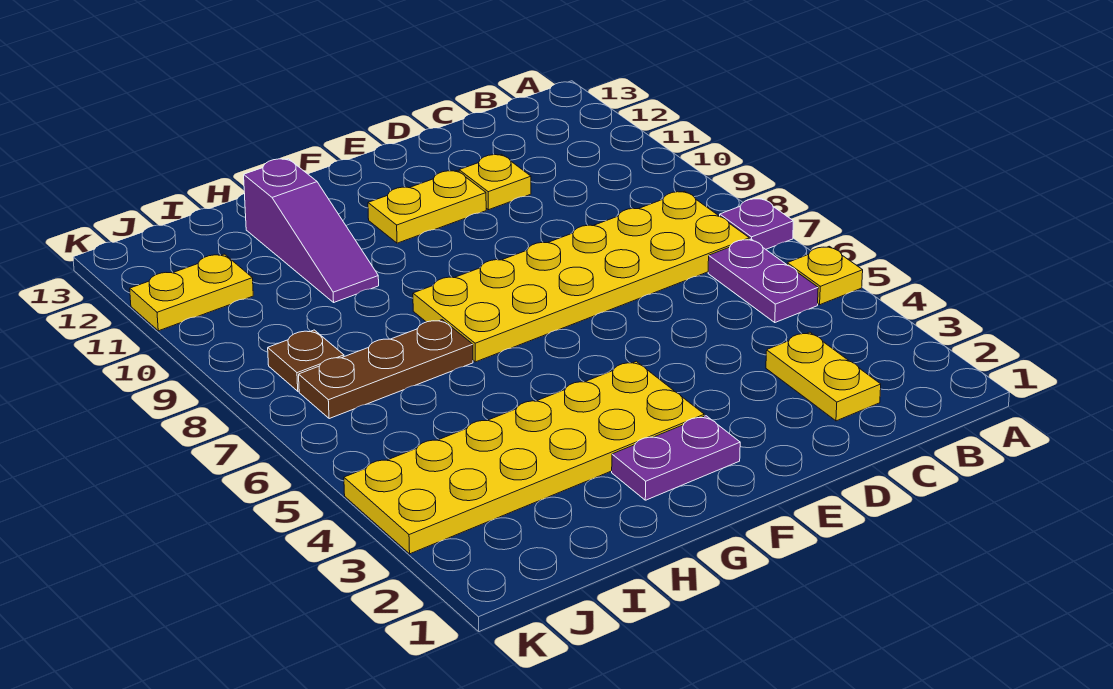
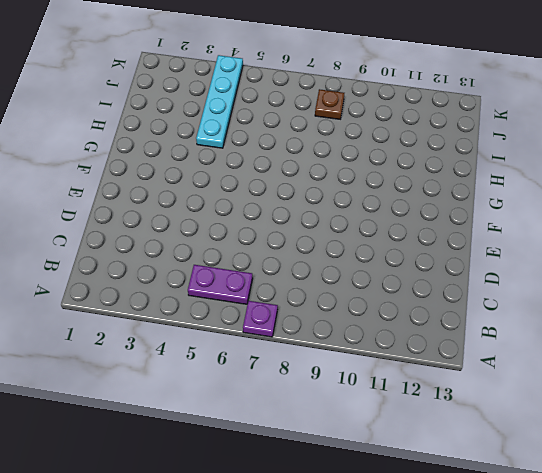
cyan plate H4:K4 level 1 -> yellow plate F3:K4 level 1
none -> yellow plate A5 level 1
none -> yellow plate B7:G8 level 1
none -> yellow plate C2:C3 level 1

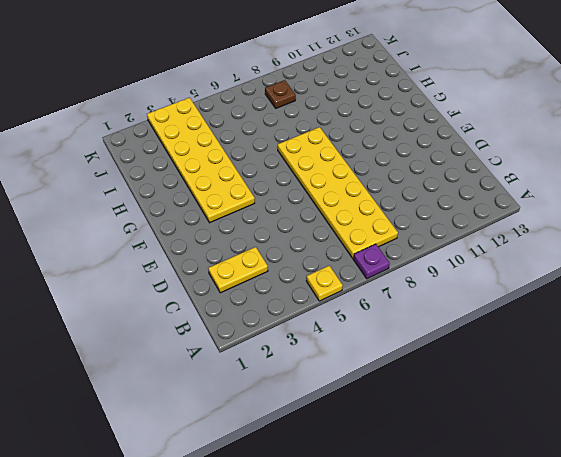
none -> purple plate B5:B6 level 1
none -> yellow plate D11 level 1
none -> yellow plate E11:F11 level 1

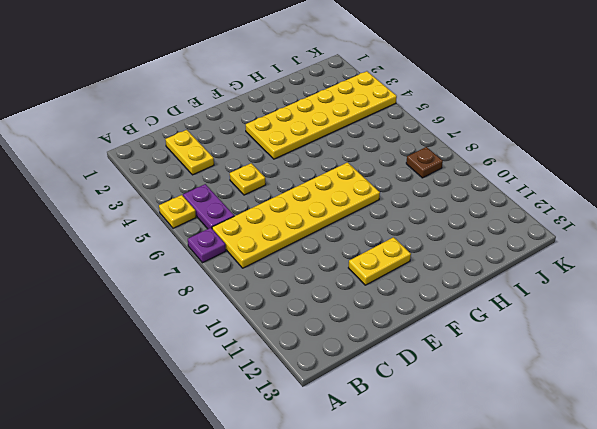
yellow plate D5 level 1 -> yellow plate D11 level 1
none -> purple plate F2:G2 level 1
none -> brown plate H7:J7 level 1
none -> purple slope H10:H12 level 1 top 12

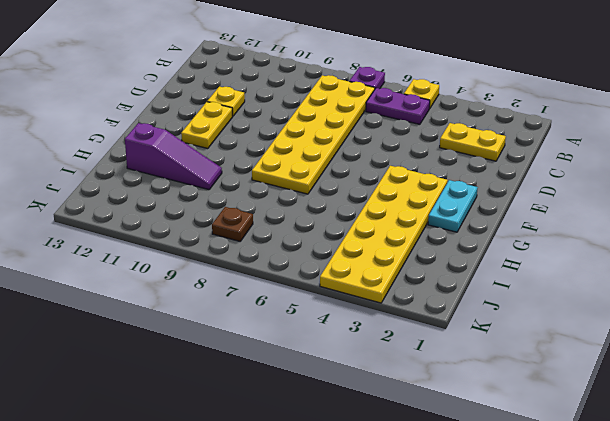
cyan plate F2:G2 level 1 -> purple plate F2:G2 level 1
none -> brown plate H7:J7 level 1
none -> yellow plate J11:K11 level 1

